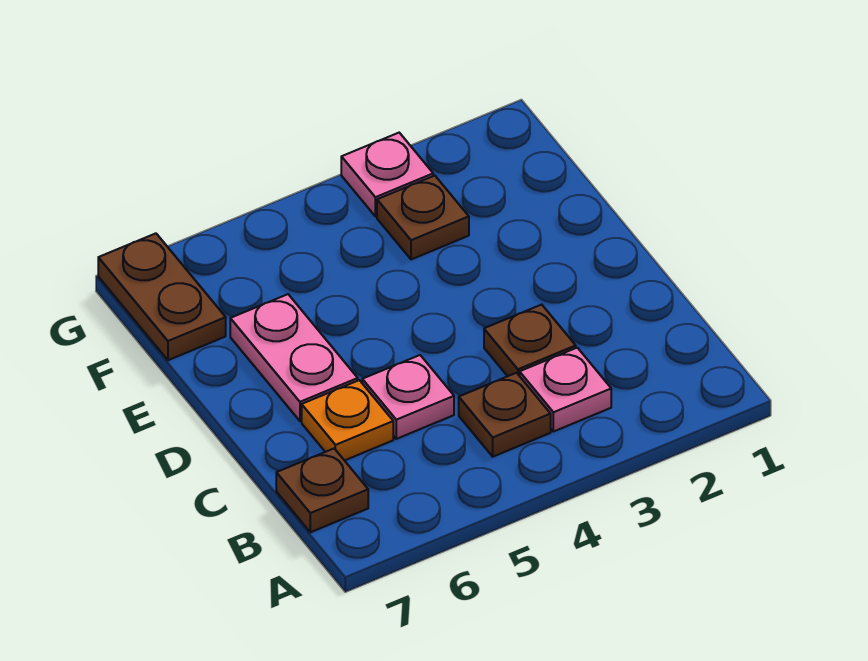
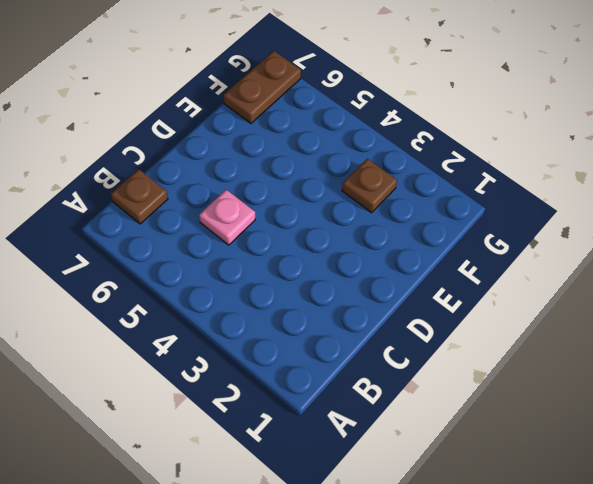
none -> pink plate B3 level 1
none -> brown plate B4 level 1

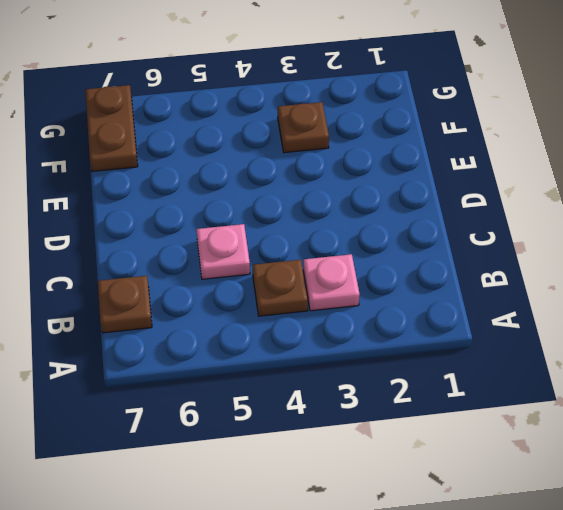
none -> brown plate C3 level 1
none -> orange plate C6 level 1

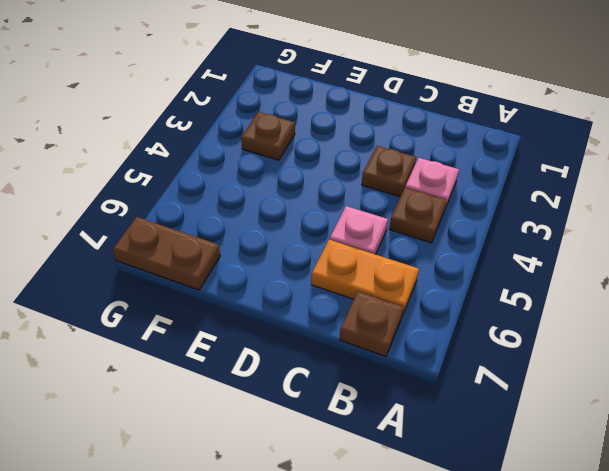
orange plate B6:C6 level 1 -> orange plate C6 level 1
none -> pink plate D6:E6 level 1
none -> pink plate G3 level 1

